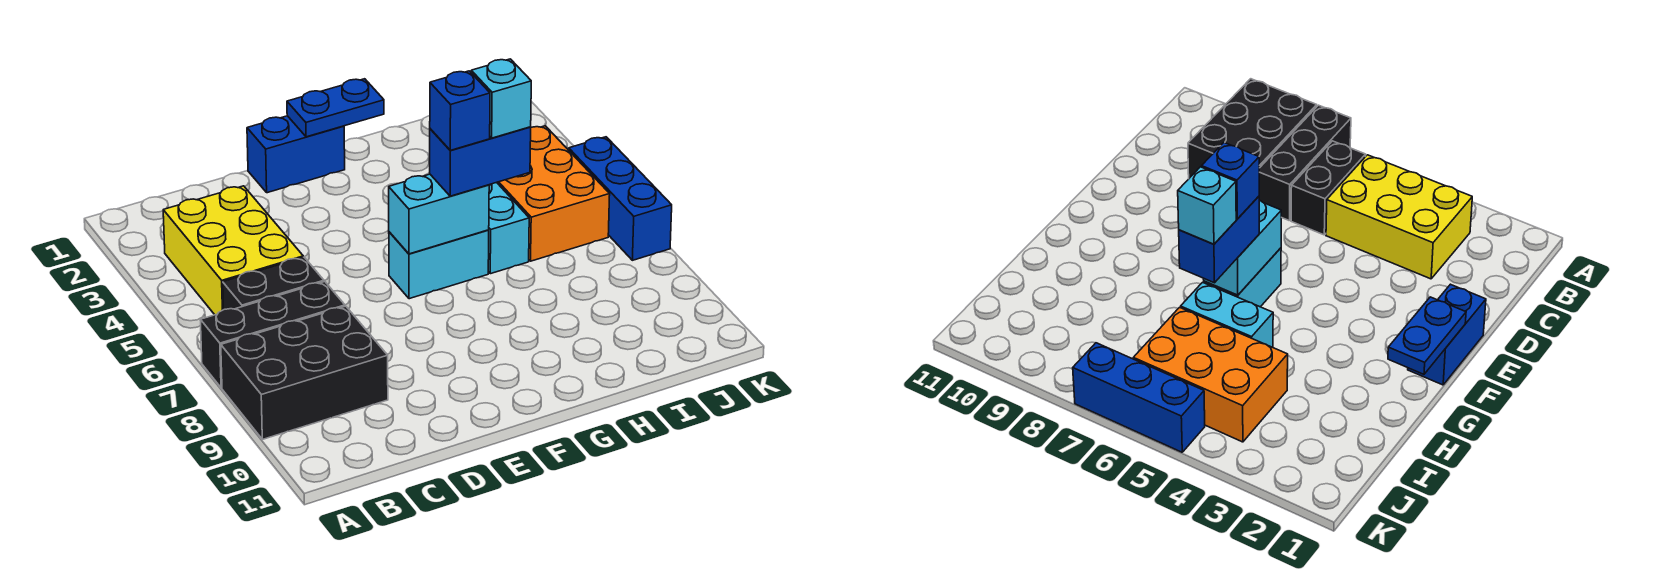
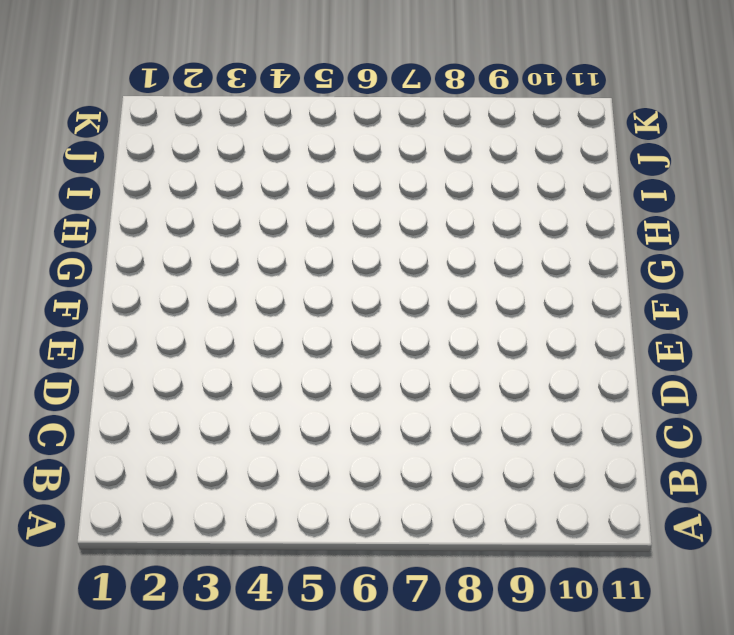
none -> black brick A7:C7 level 1
none -> black brick A8:C9 level 1
none -> yellow brick B3:C5 level 1

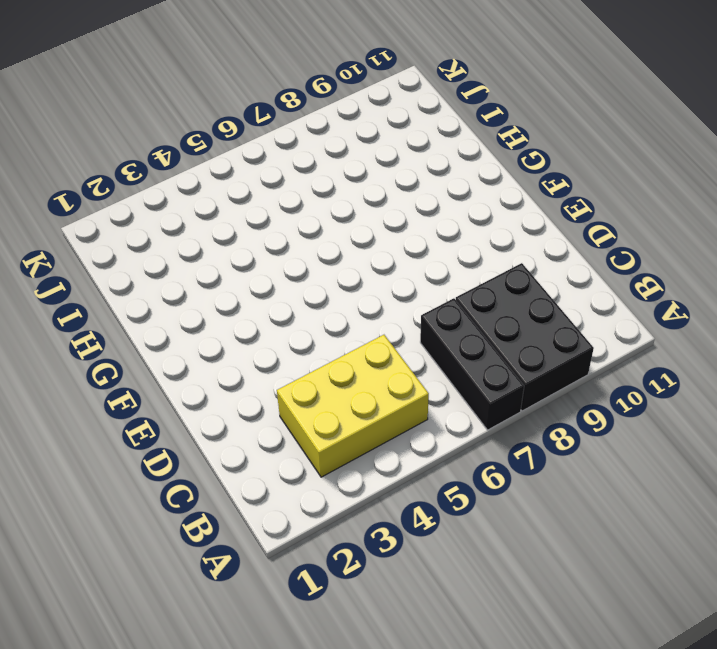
none -> black brick B6:C6 level 1
none -> blue brick E1:F1 level 1
none -> cyan brick F6:G6 level 1

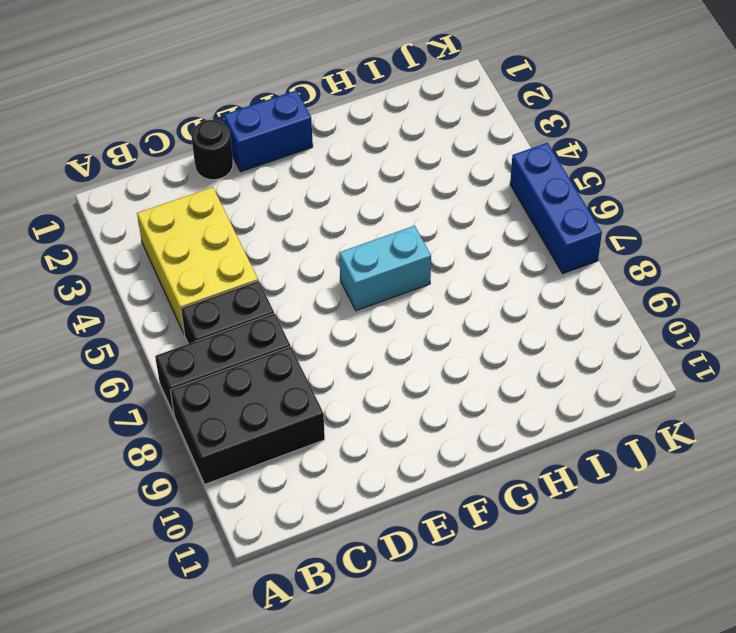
black round brick D1 level 1 -> none
none -> cyan brick H5:H6 level 1
none -> orange brick I4:J6 level 1
none -> blue plate F1:G1 level 2

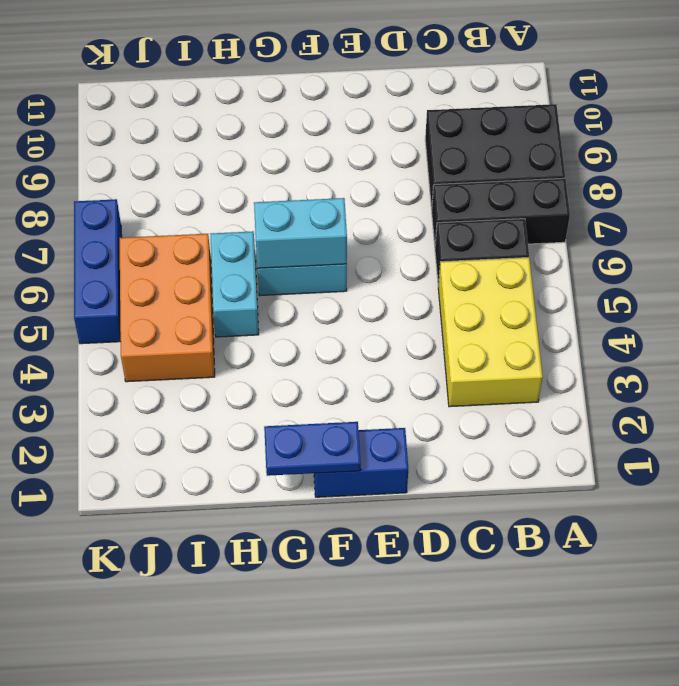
none -> blue brick G6:H6 level 3
none -> blue brick G6 level 4
none -> cyan brick H6 level 4

